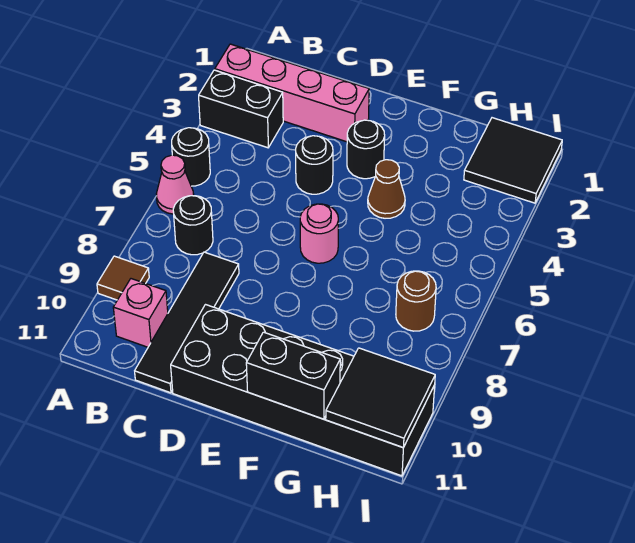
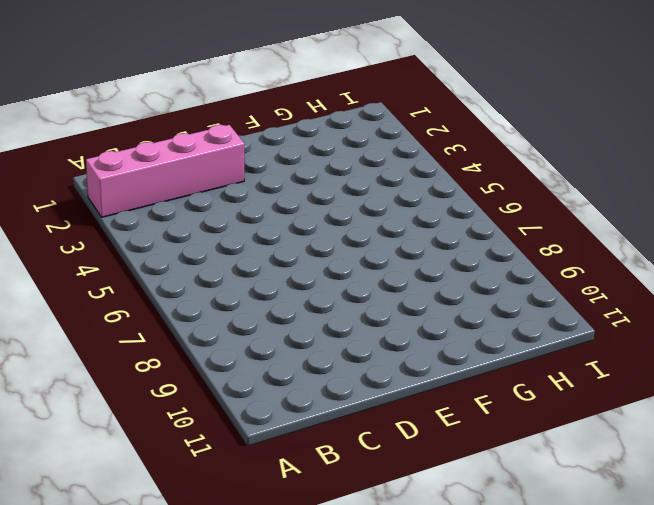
none -> black brick A3:B3 level 1
none -> black round brick A5 level 1
none -> pink cone A6 level 1

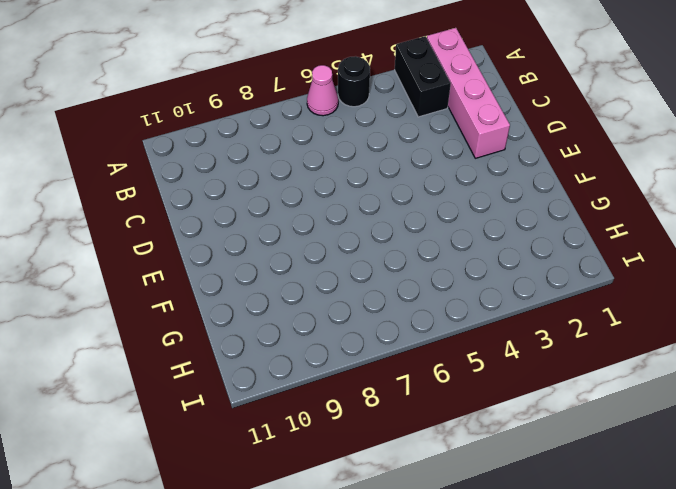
none -> brown tile A9 level 1
none -> black round brick B7 level 1
none -> pink brick B10 level 1

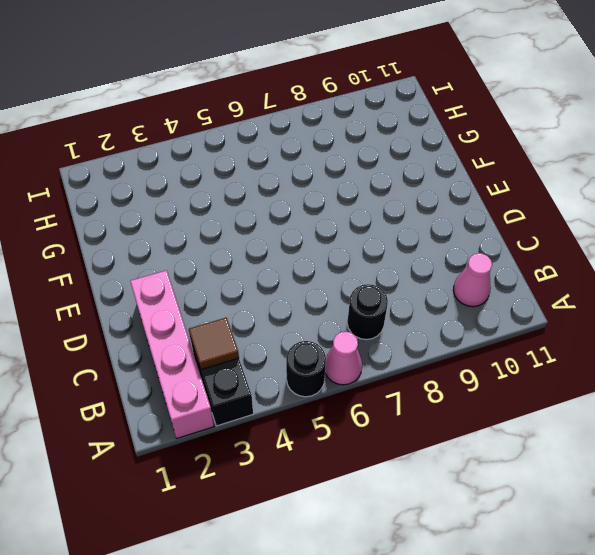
brown tile B3 level 2 -> brown tile A9 level 1
pink cone B10 level 1 -> pink brick B10 level 1
none -> black tile C8:C11 level 1
none -> black round brick D4 level 1
none -> black brick D10:I11 level 1

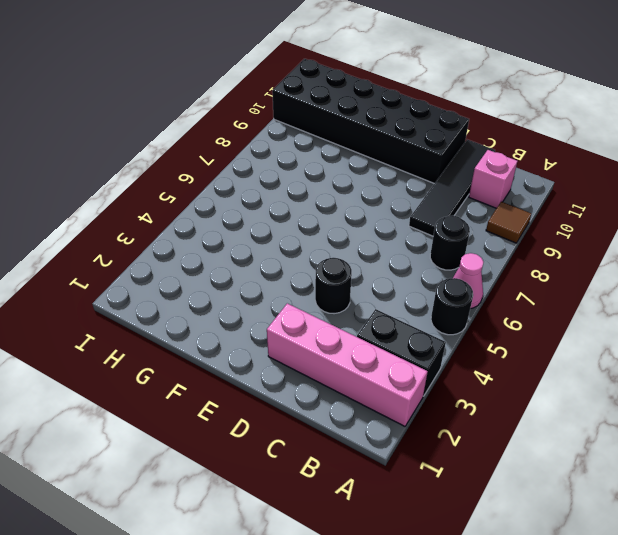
none -> black round brick E3 level 1
none -> pink round brick E6 level 1
none -> brown cone F4 level 1

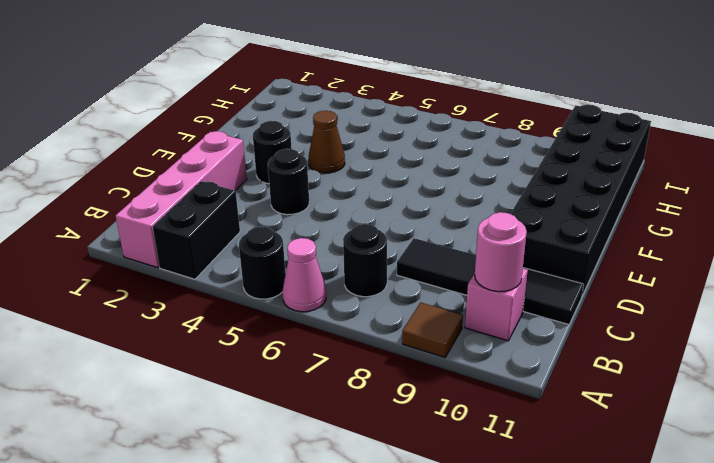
pink round brick B10 level 2 -> pink round brick E6 level 1
none -> black tile H1:I2 level 1
none -> brown round brick H7 level 1
none -> black brick F11:G11 level 2

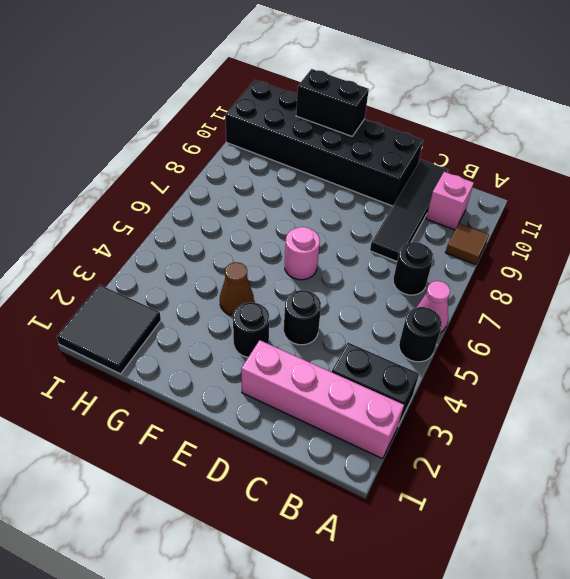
none -> brown round brick H7 level 1
none -> black tile H10:I11 level 2

